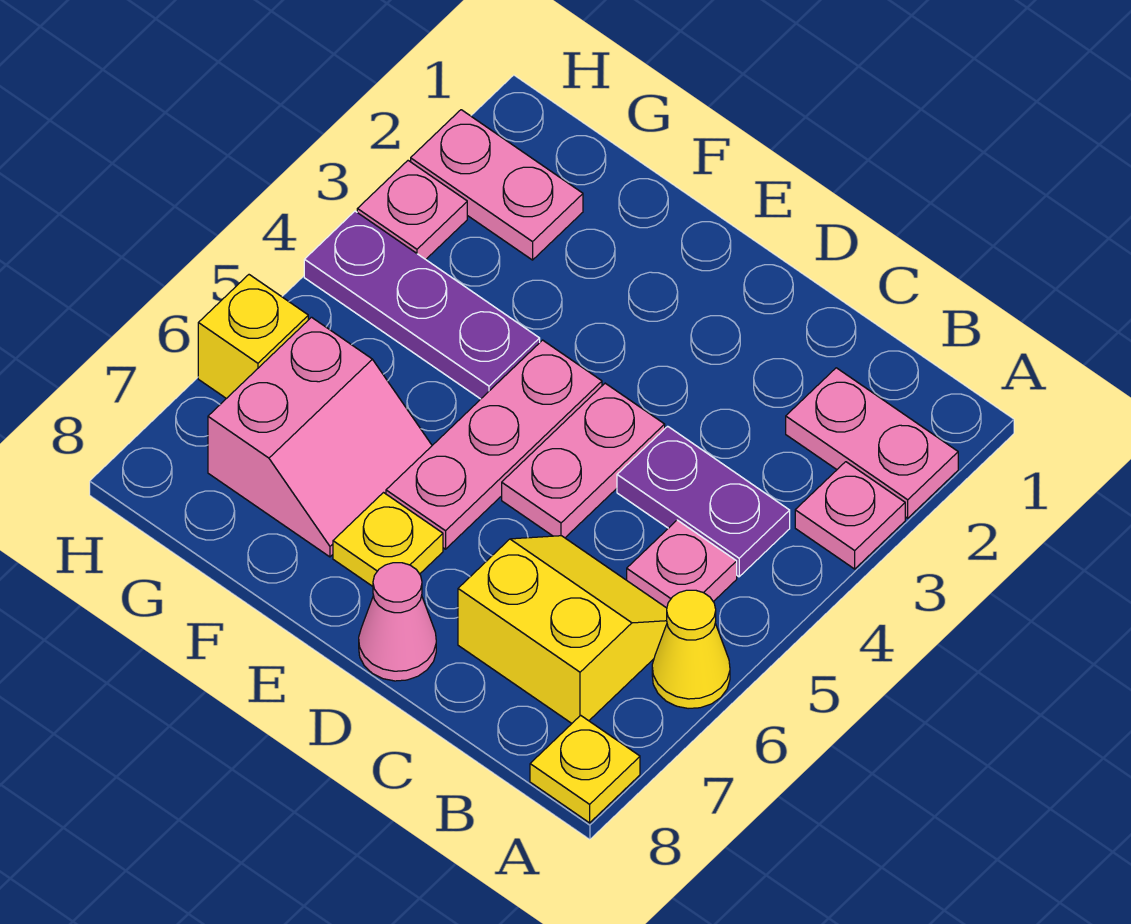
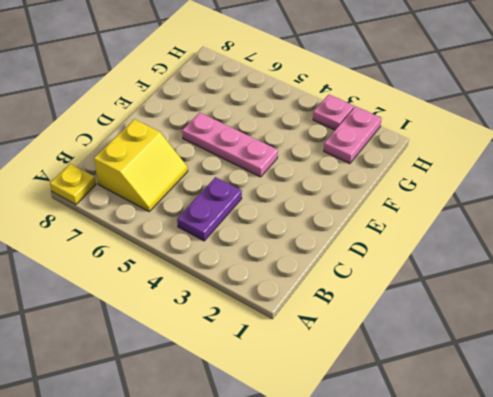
none -> pink plate A2:B2 level 1
none -> pink plate A3 level 1
none -> yellow cone A6 level 1

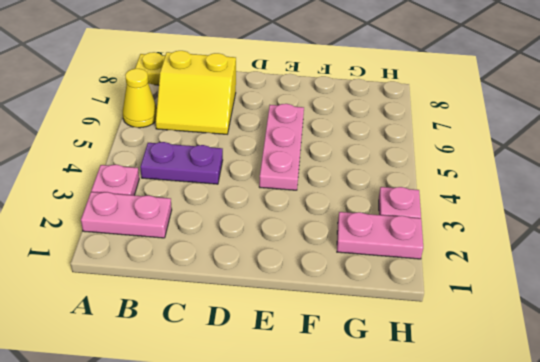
none -> pink plate B5 level 1
none -> pink plate D4:D5 level 1
none -> pink cone D8 level 1

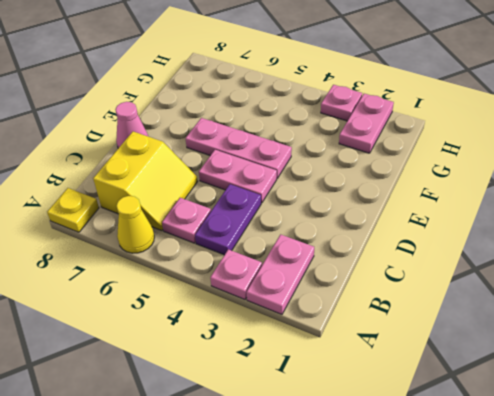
none -> yellow plate E7 level 1
none -> purple plate F4:H4 level 1
none -> pink slope F6:G7 level 1 top G

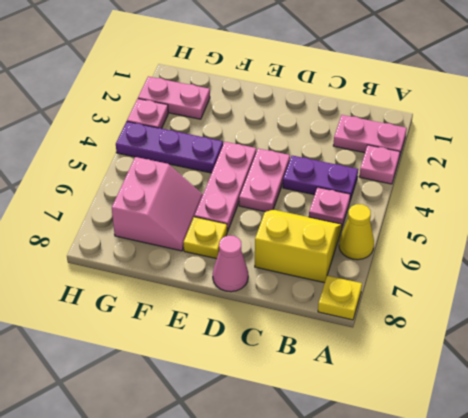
none -> yellow brick H6 level 1

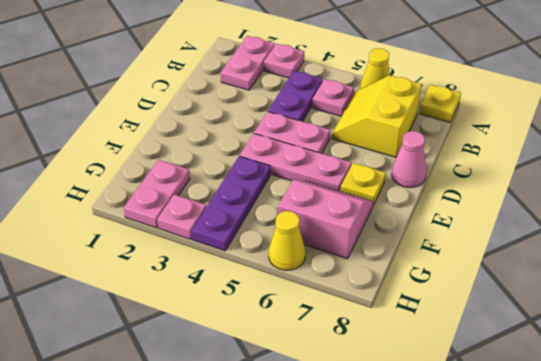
yellow cone H6 level 1 -> yellow brick H6 level 1

